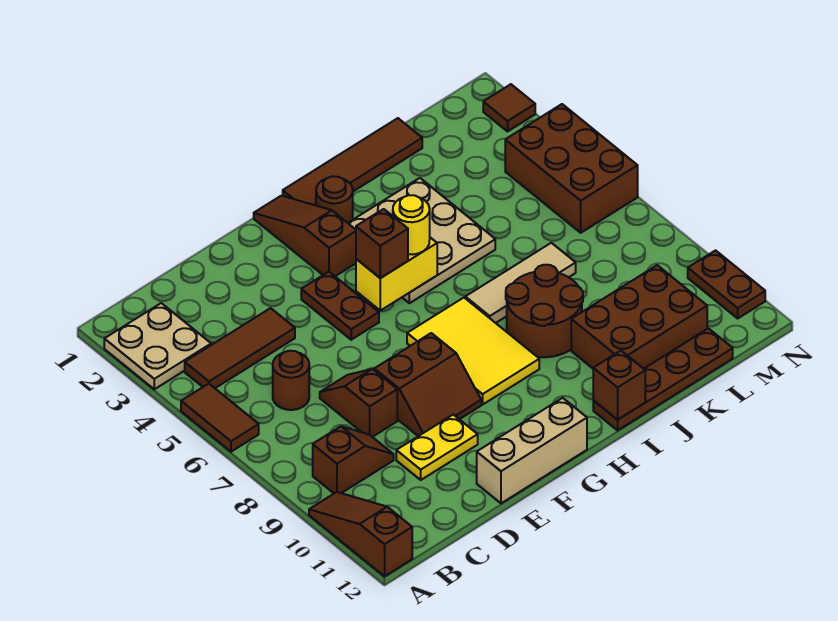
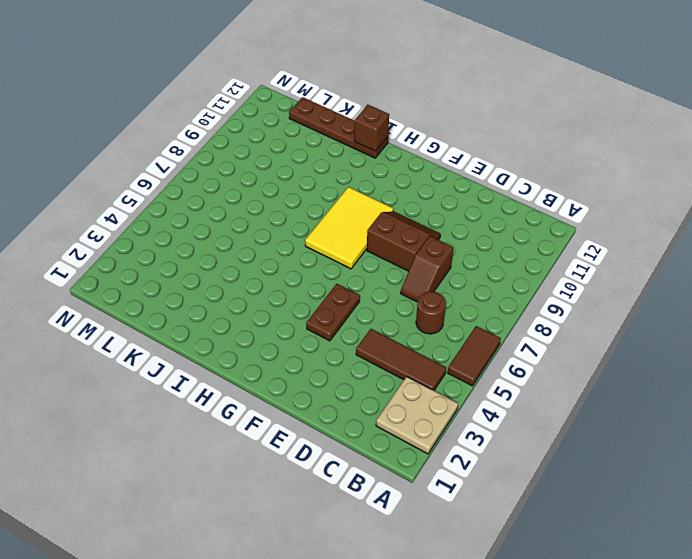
none -> brown slope A10:A12 level 1 top 12
none -> brown slope B9:C9 level 1 top B
none -> yellow plate D10:E10 level 1

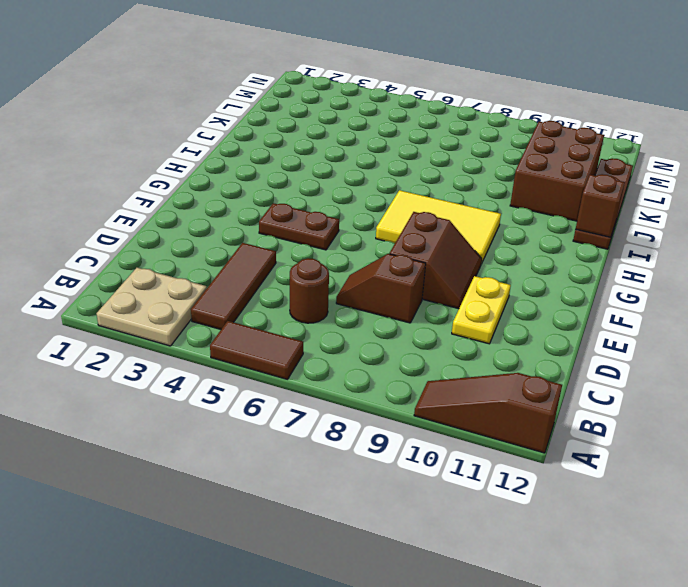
none -> brown slope B9:C9 level 1 top B
none -> tan brick E12:G12 level 1
none -> brown slope G1:G3 level 1 top 3

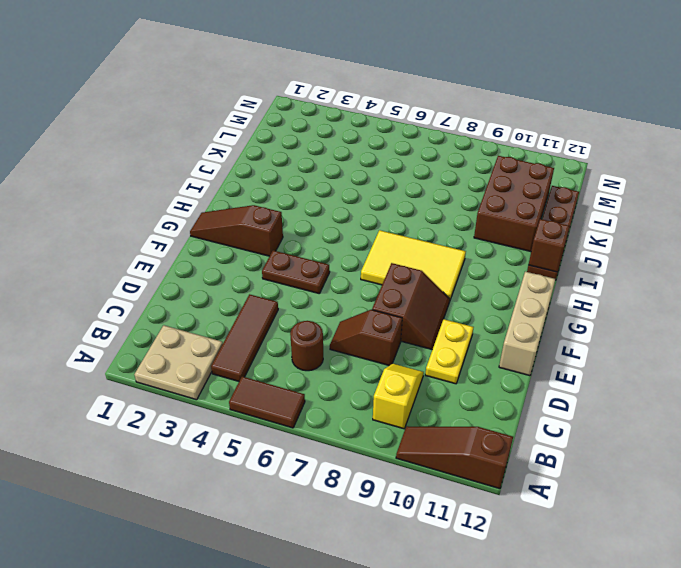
yellow slope B9:C9 level 1 top B -> brown slope B9:C9 level 1 top B
none -> brown tile H1:K1 level 1
none -> brown round brick H2 level 1
none -> tan plate H3:J5 level 1

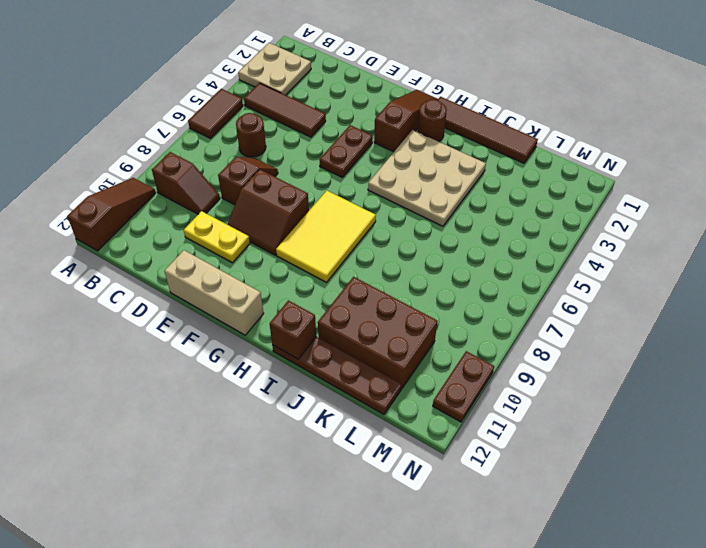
none -> tan tile I7:K7 level 1
none -> brown round brick I8:J9 level 1
none -> brown brick M4:N6 level 1

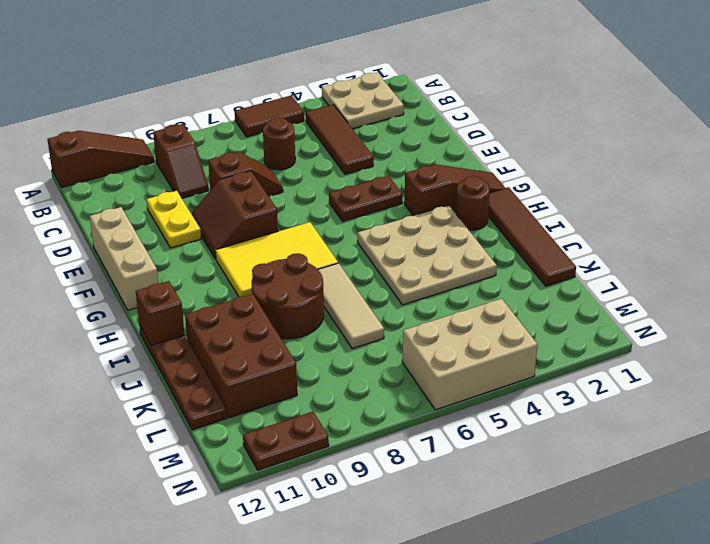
tan brick M4:N6 level 1 -> brown brick M4:N6 level 1
none -> brown tile N2 level 1
none -> yellow brick G5:H5 level 2
none -> brown brick G5 level 3

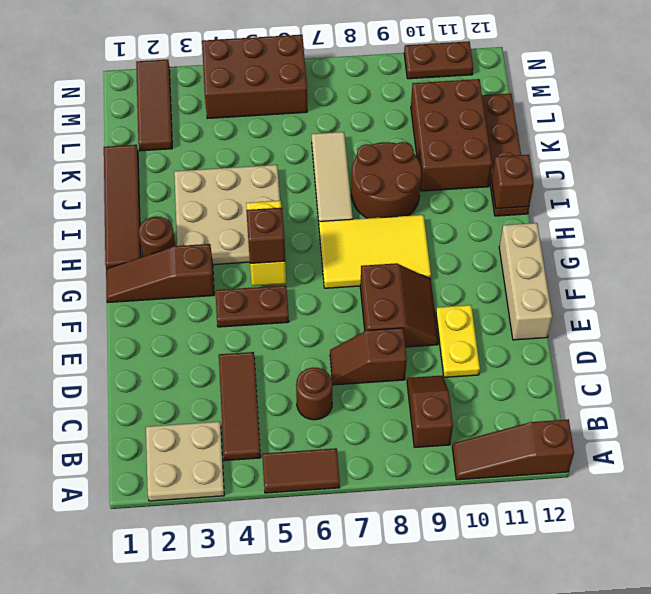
brown tile L2:N2 level 1 -> brown tile N2 level 1
none -> yellow round brick H5 level 3

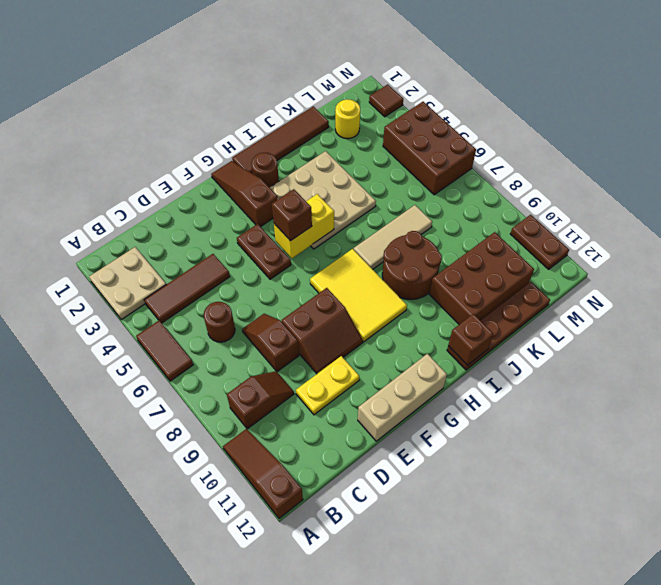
yellow round brick L2 level 1 -> yellow round brick H5 level 3

